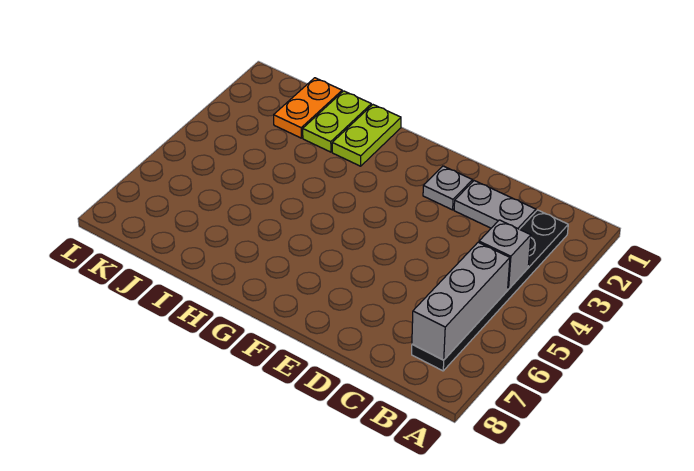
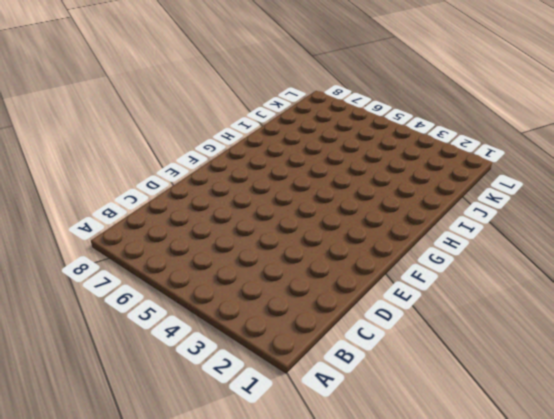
none -> black plate B2:B7 level 1
none -> grey plate C2:D2 level 1

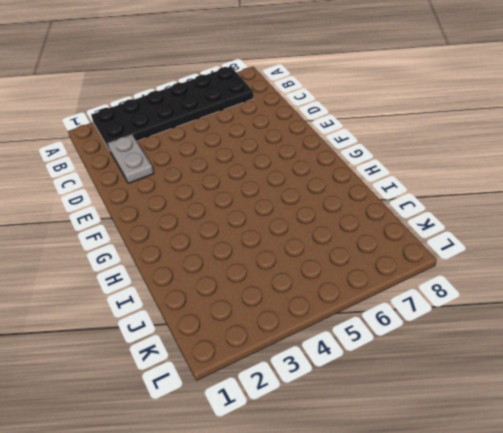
black plate A2:B7 level 1 -> black plate B2:B7 level 1
none -> grey plate E2 level 1
none -> lime plate H1:H2 level 1

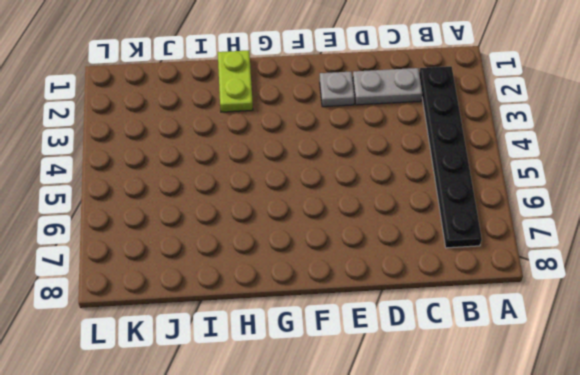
none -> lime plate I1:I2 level 1
none -> orange plate J1:J2 level 1

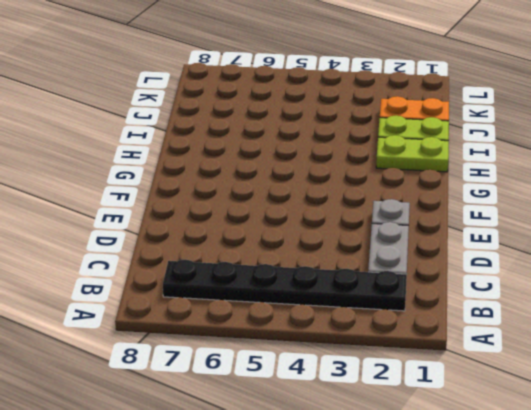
none -> grey brick B4 level 2
none -> grey brick B5:B7 level 2

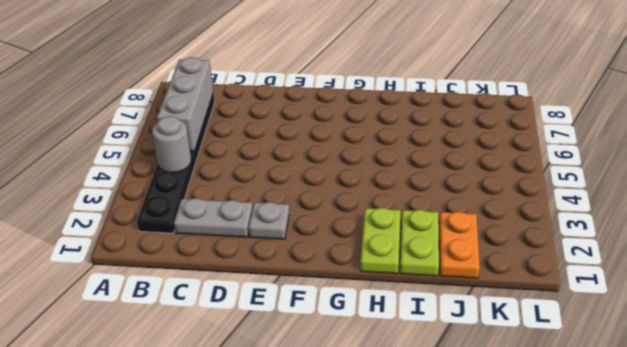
grey round brick B4 level 2 -> grey brick B4 level 2

